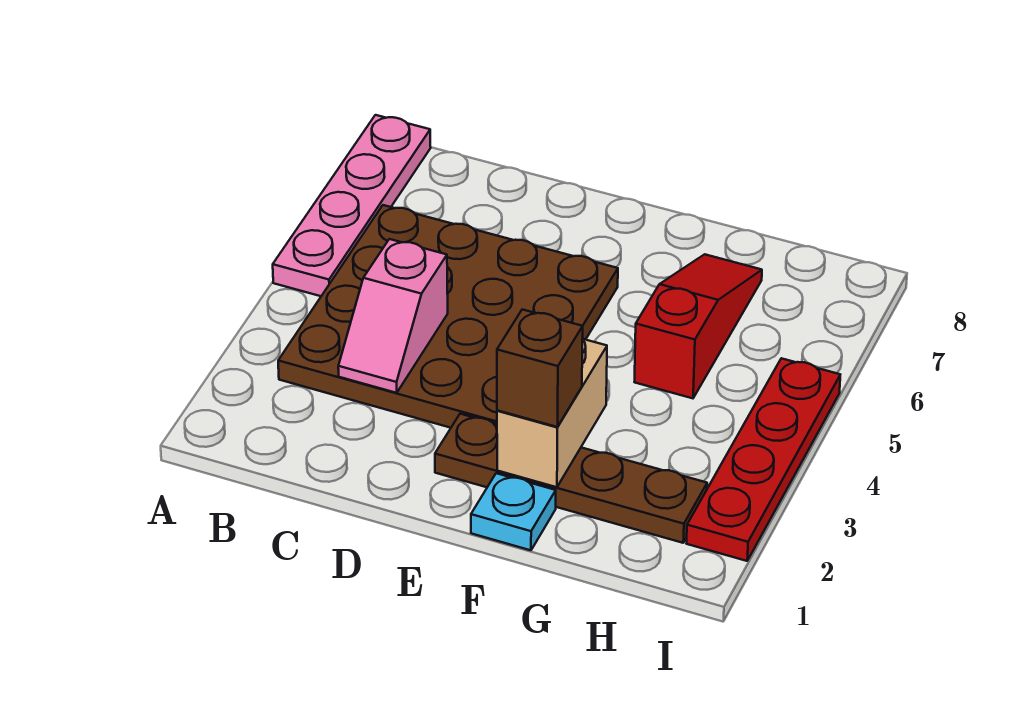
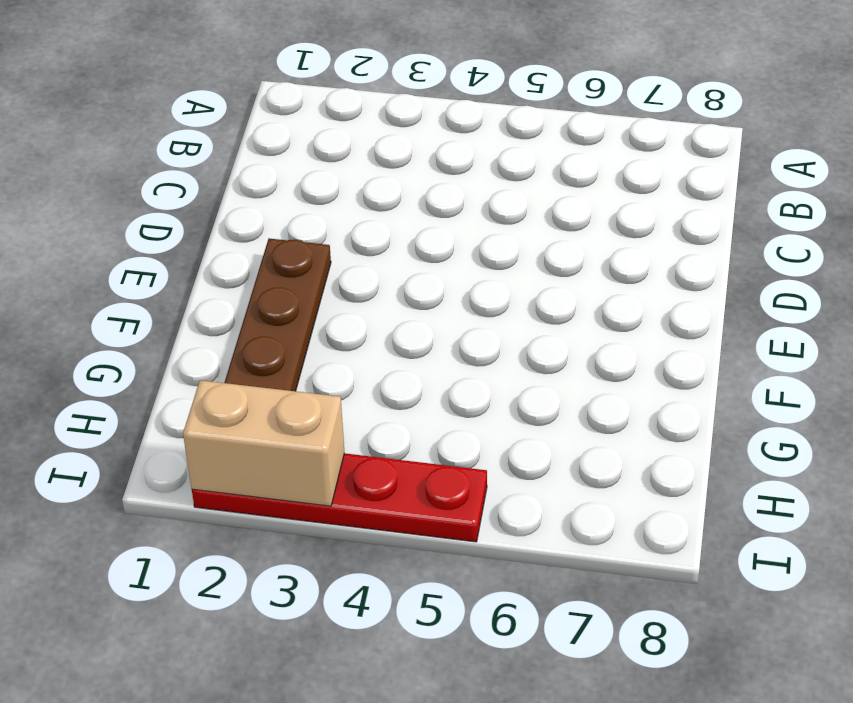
tan brick I2:I3 level 2 -> tan brick F2:F3 level 2
none -> pink plate A5:A8 level 1
none -> brown plate B3:E6 level 1

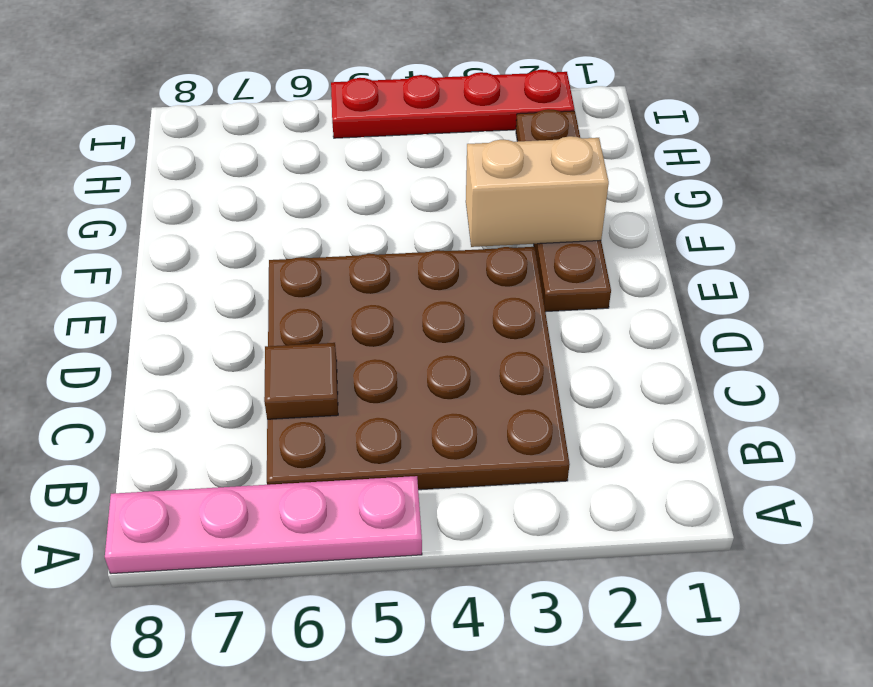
brown tile C6 level 2 -> none
none -> cyan plate F1 level 1
none -> red slope G5:G7 level 1 top 5

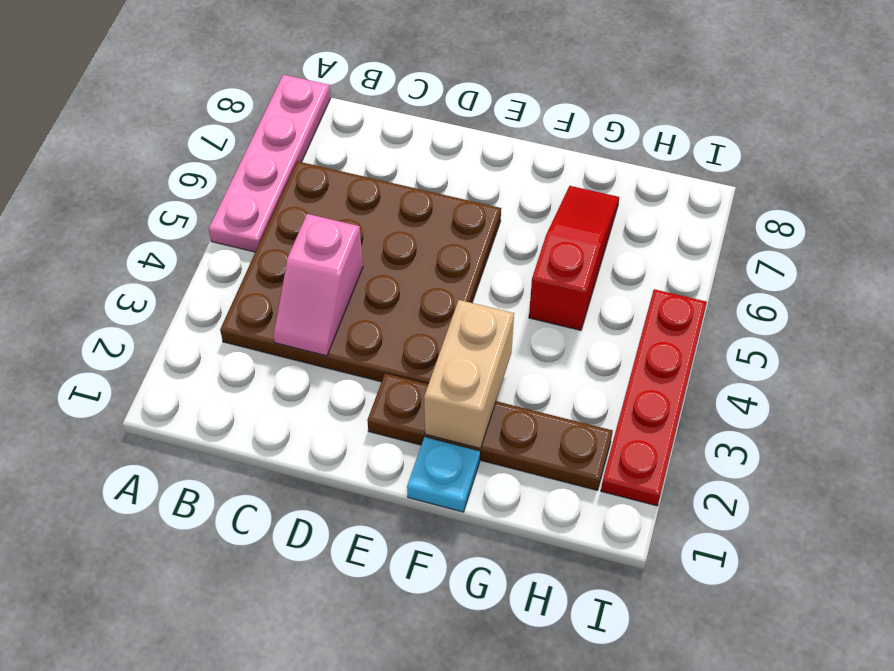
none -> brown brick F2 level 3

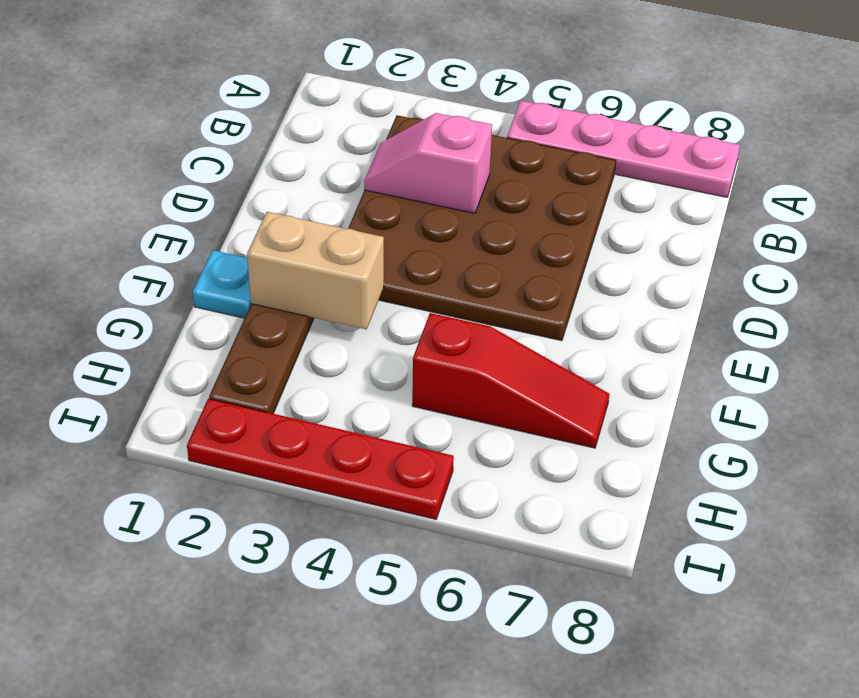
none -> brown brick F2 level 3

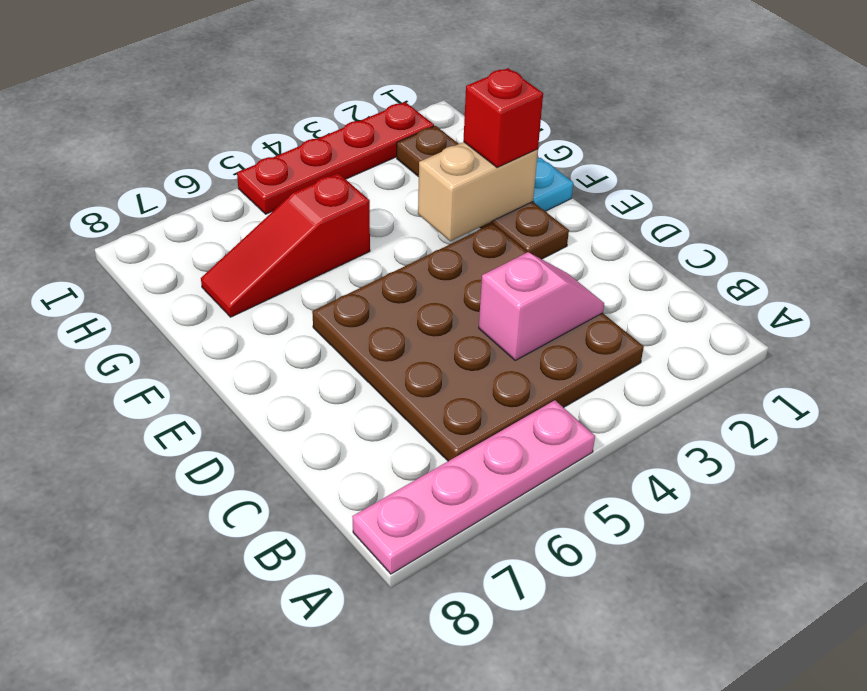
red brick F2 level 3 -> brown brick F2 level 3

